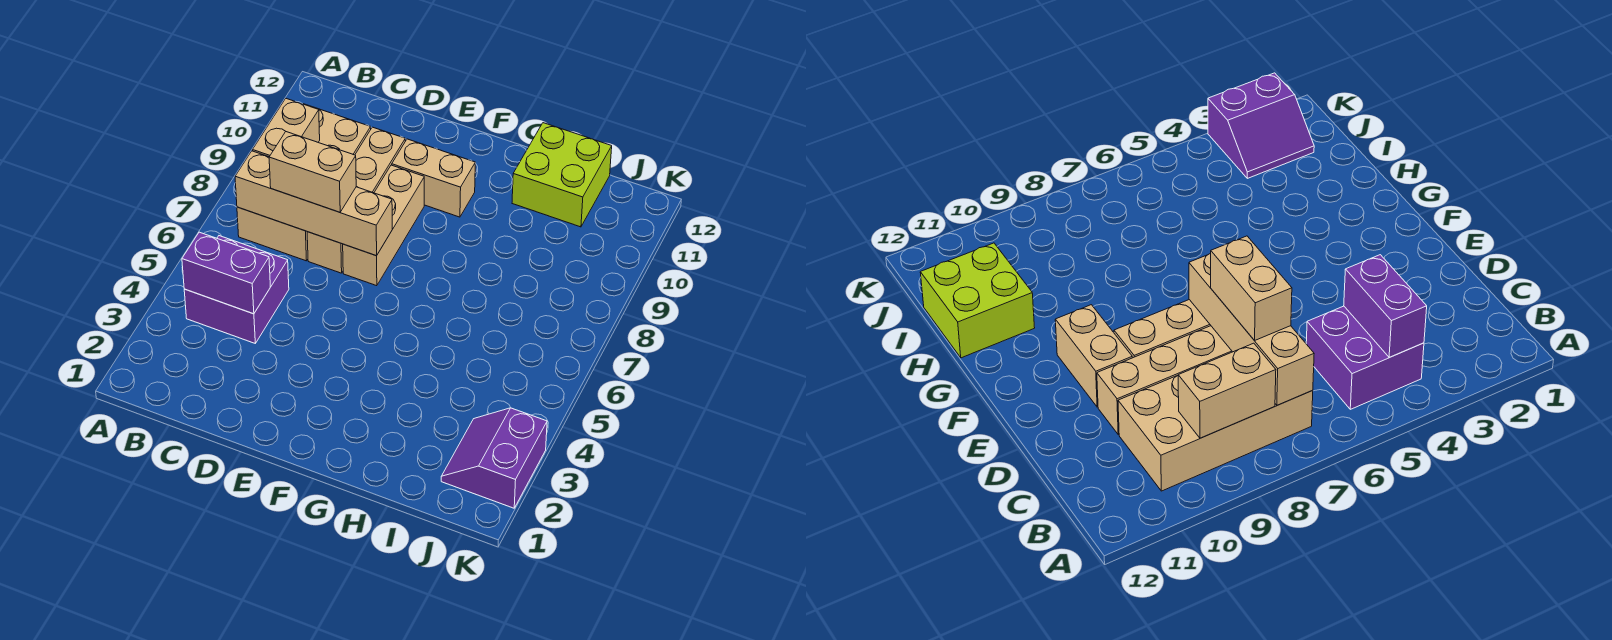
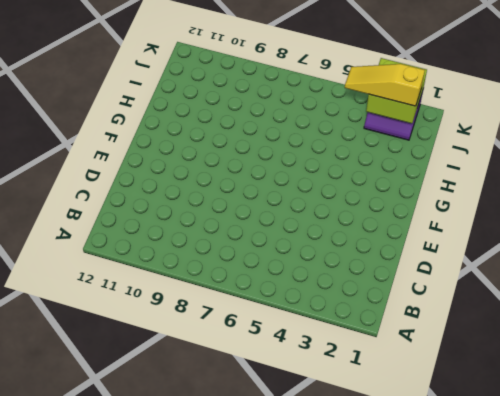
lime brick J2:K3 level 2 -> lime brick H11:I12 level 1
yellow slope J2:J4 level 3 top 2 -> none
none -> purple brick B4:C5 level 1
none -> tan brick B7:C10 level 1

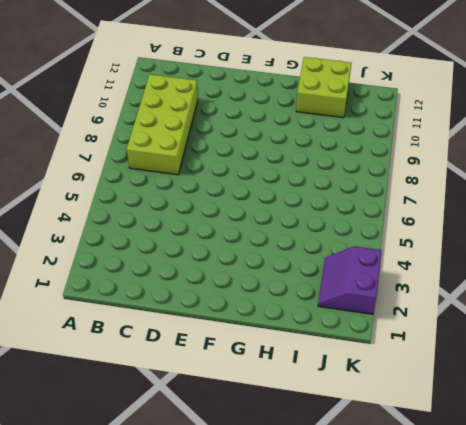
lime brick B7:C10 level 1 -> tan brick B7:C10 level 1
none -> purple brick B4:C5 level 1
none -> tan brick D7:D10 level 1

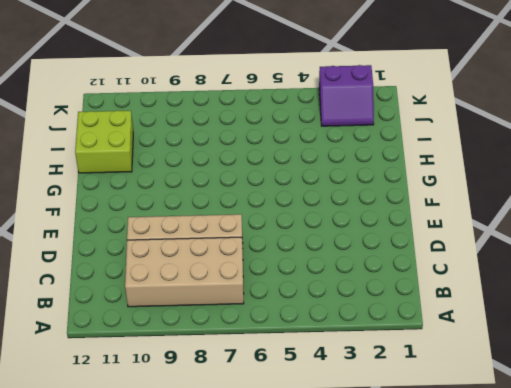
none -> purple brick B4:C5 level 1
none -> tan brick E7:E9 level 1

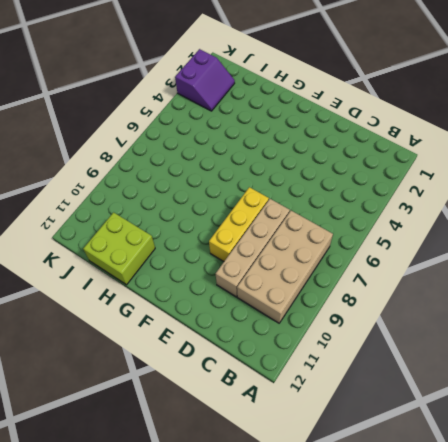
yellow brick E7:E9 level 1 -> tan brick E7:E9 level 1
none -> purple brick B4:C5 level 1
none -> tan brick E10:F10 level 1

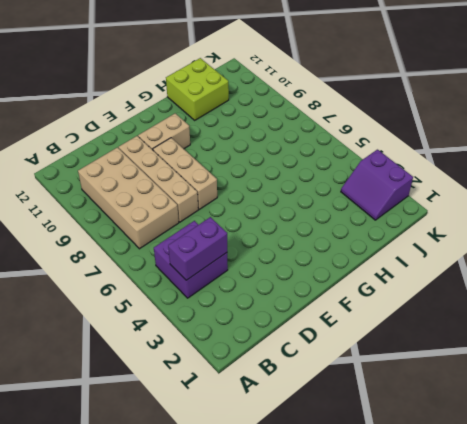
none -> tan brick B7:E7 level 2
none -> tan brick B8:B9 level 2

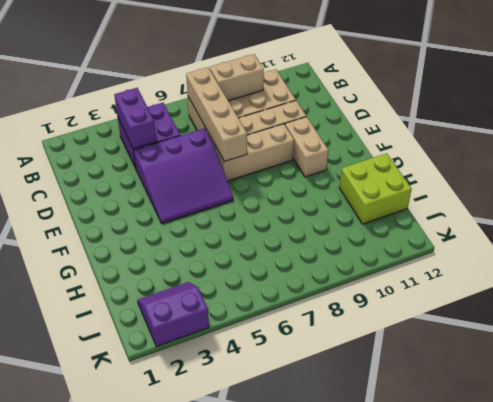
purple slope D4:F6 level 1 top D -> none
none -> tan brick C7:D7 level 3

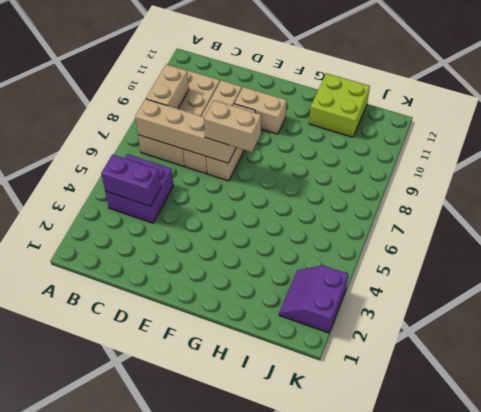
tan brick E7:F7 level 3 -> tan brick C7:D7 level 3

